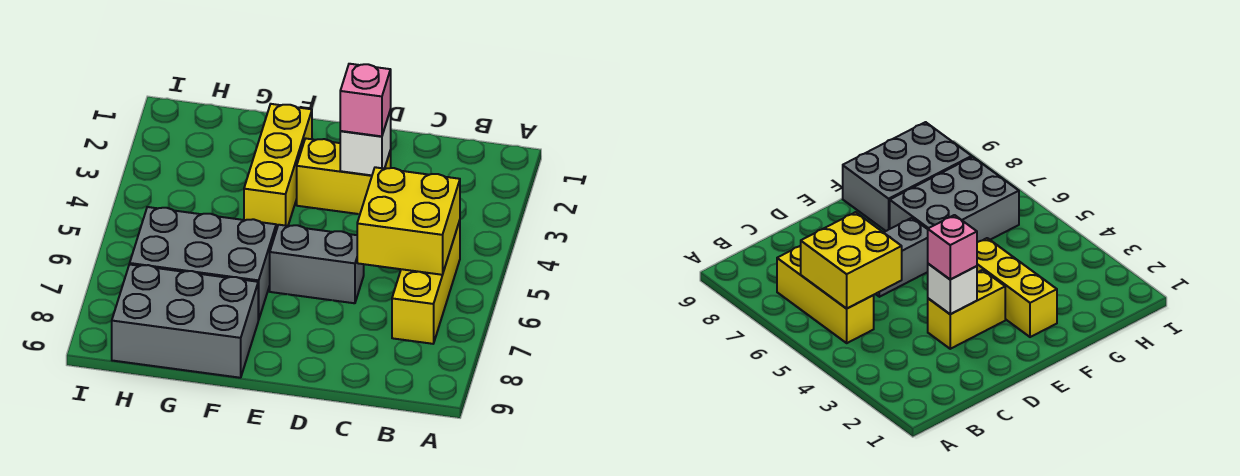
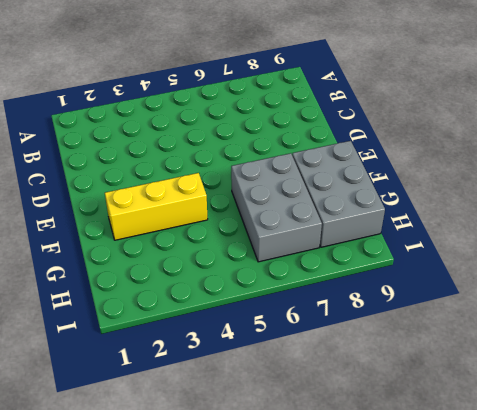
none -> yellow brick B5:B7 level 1
none -> yellow brick D3:E3 level 1

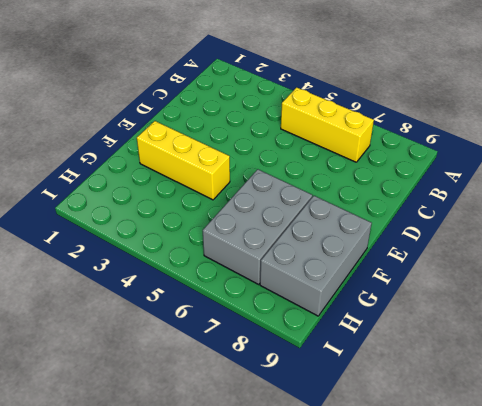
none -> yellow brick D3:E3 level 1
none -> grey brick D6:E6 level 1

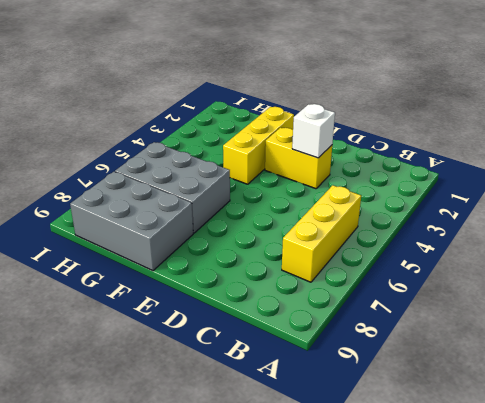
none -> grey brick D6:E6 level 1
none -> yellow brick B5:C6 level 2

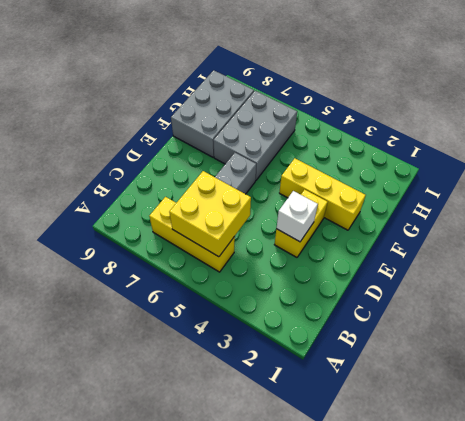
none -> pink brick D3 level 3

